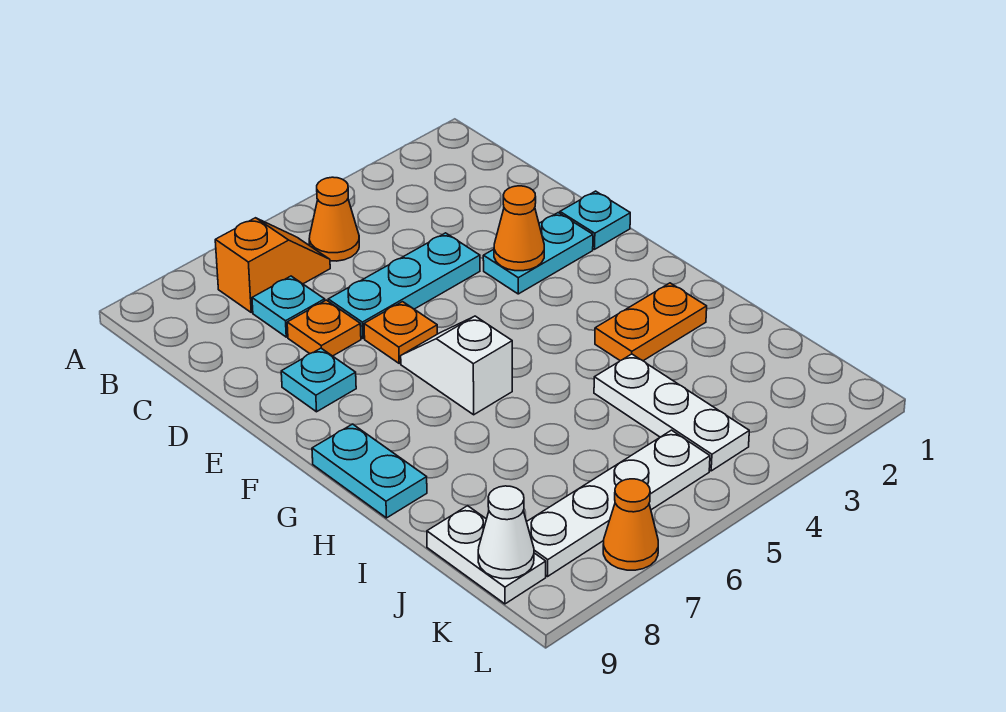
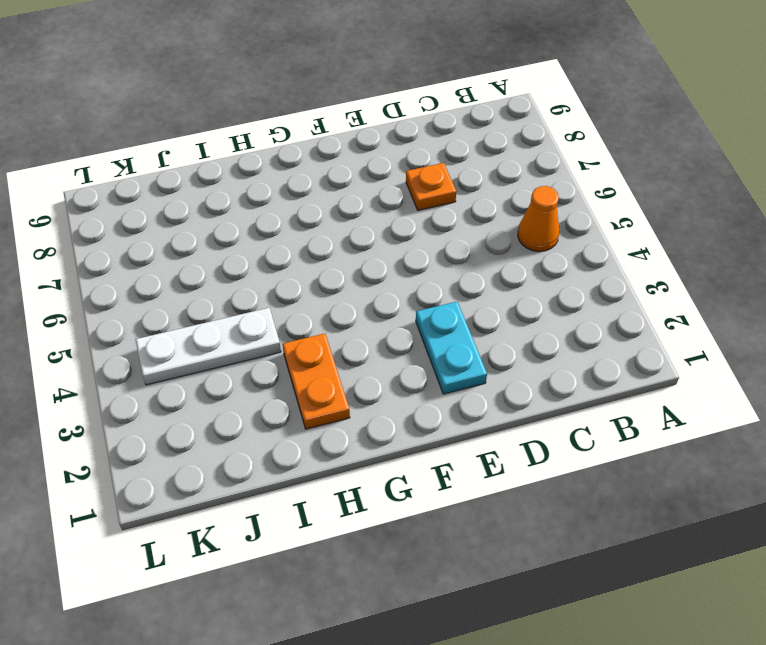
none -> orange slope B6:B7 level 1 top 7
none -> cyan plate C7 level 1
none -> cyan plate D4:D6 level 1

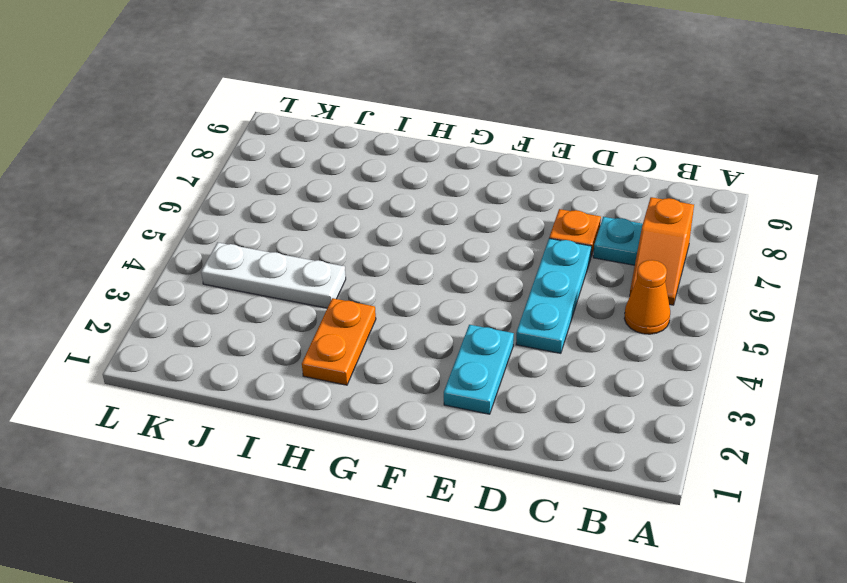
none -> cyan plate E1 level 1
none -> orange plate E6 level 1
none -> cyan plate E8 level 1

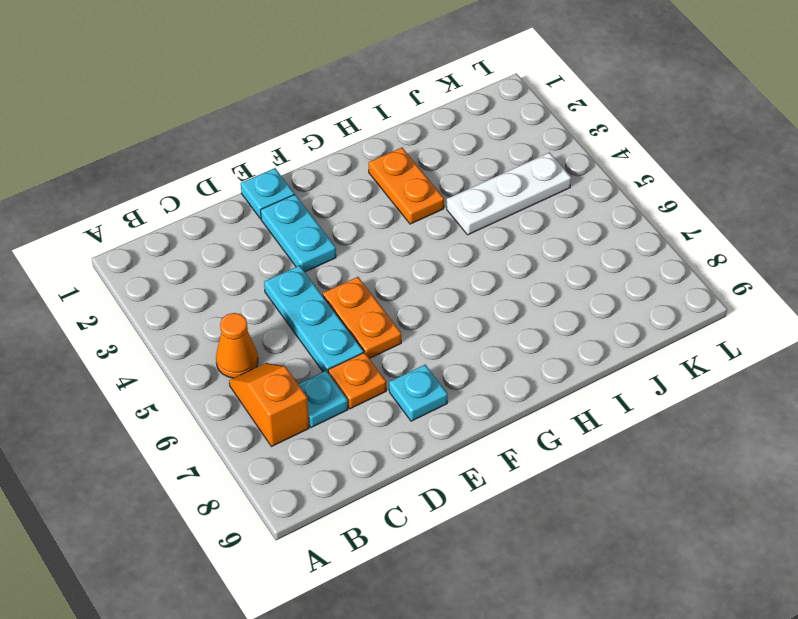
orange plate E5:E6 level 1 -> orange plate E6 level 1
none -> white slope F6:G6 level 1 top G
none -> cyan plate G9:H9 level 1
none -> white plate J9:K9 level 1

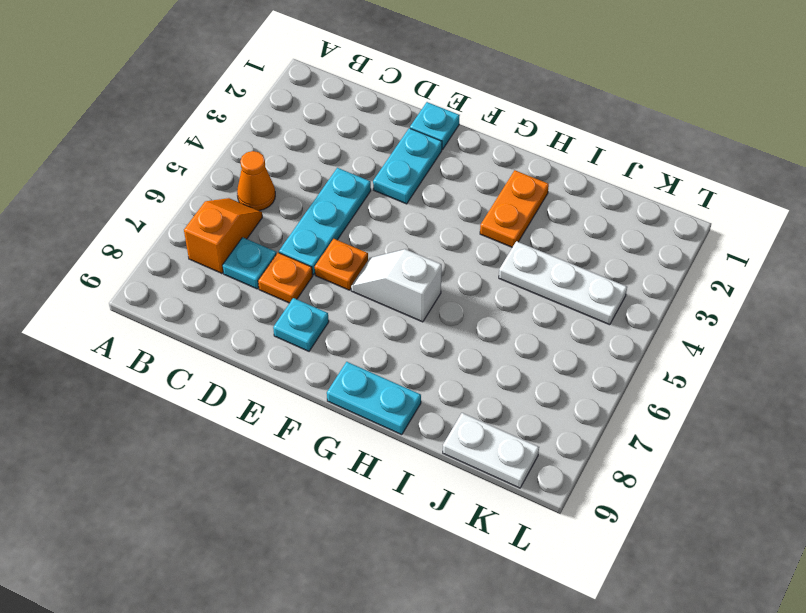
none -> white plate K5:K8 level 1
none -> orange cone L7 level 1
none -> orange cone E3 level 2

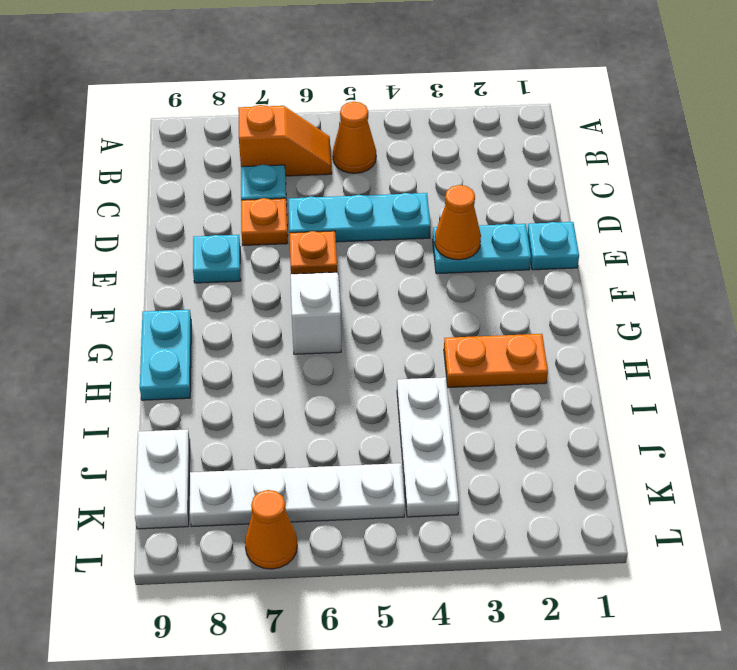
none -> white cone K9 level 2

